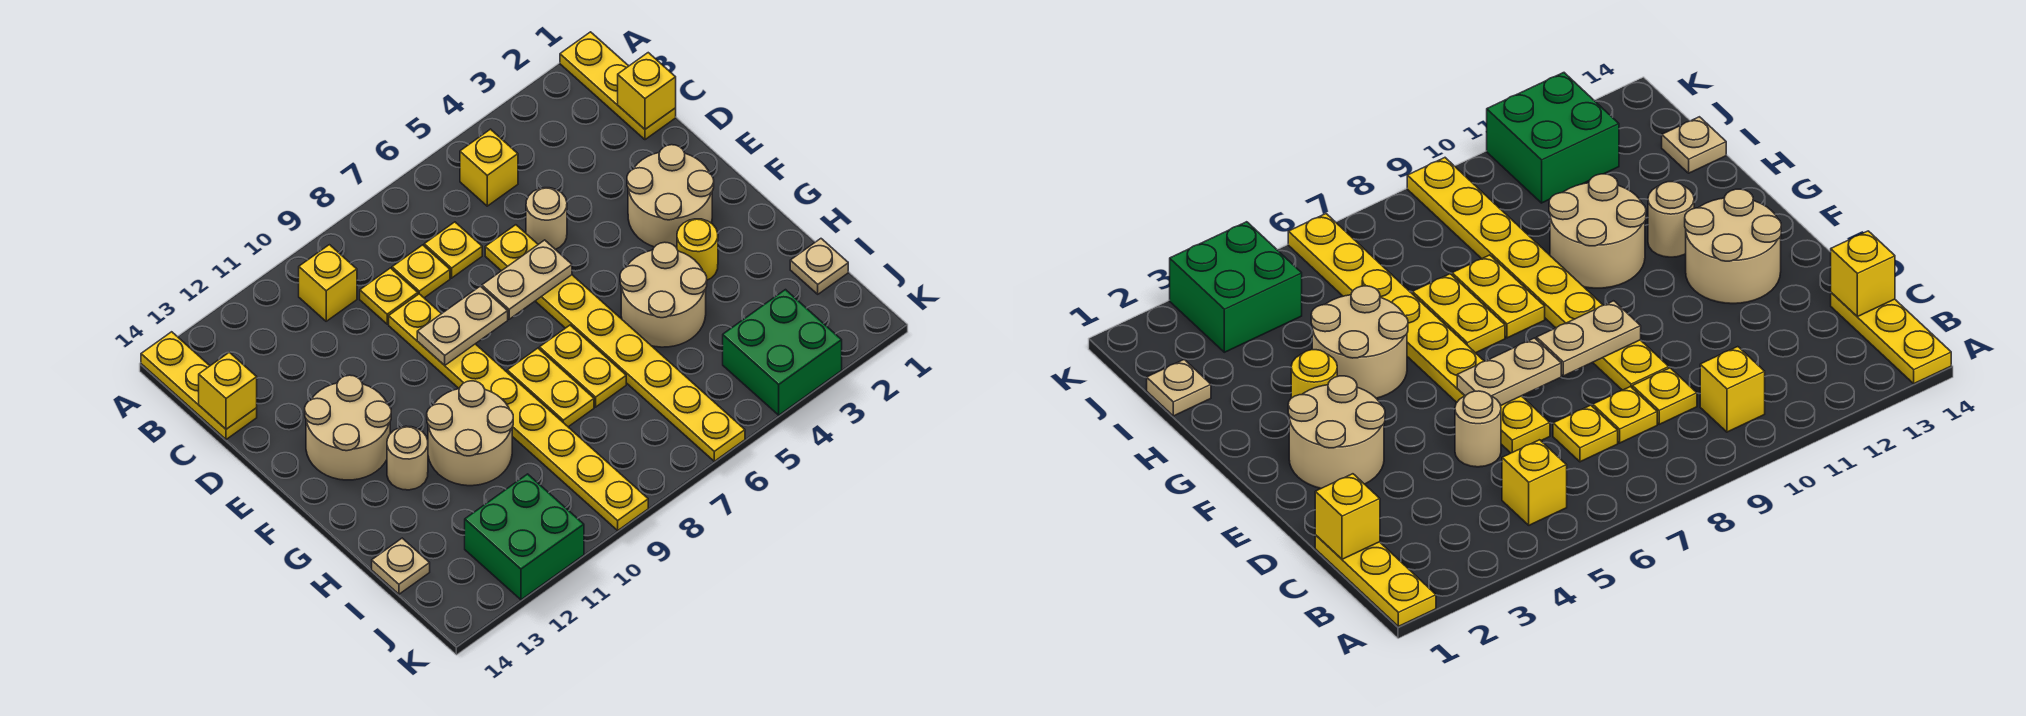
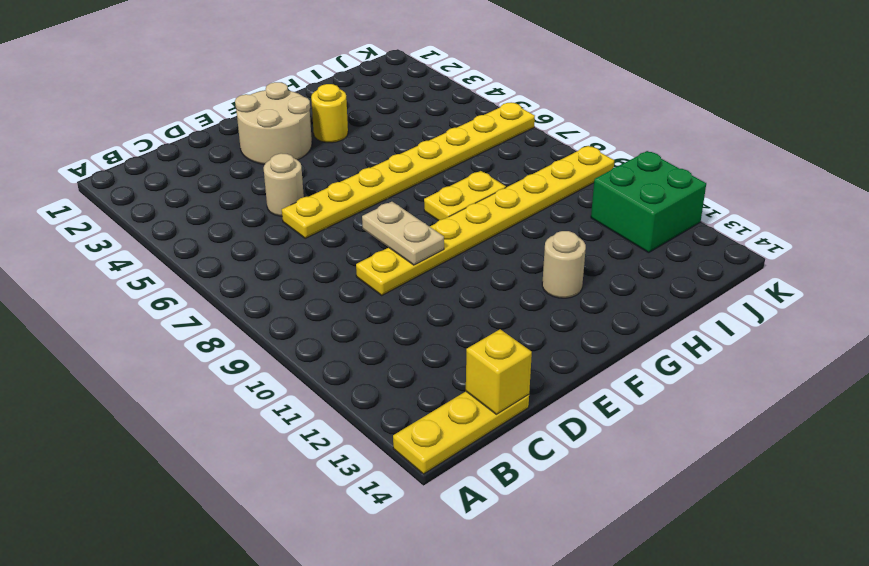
none -> yellow plate A1:C1 level 1
none -> yellow brick B5 level 1
none -> yellow brick B10 level 1

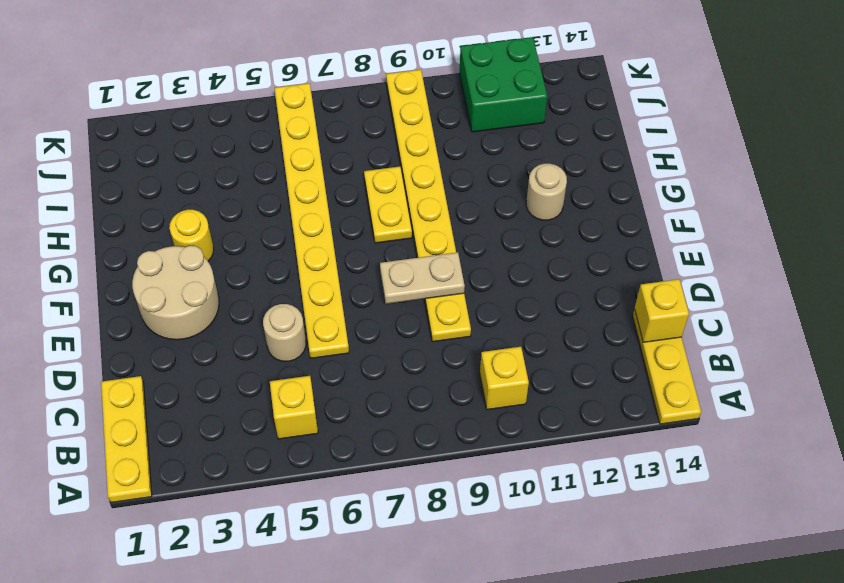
none -> yellow plate C7 level 1
none -> yellow plate C8 level 1
none -> yellow plate C9 level 1

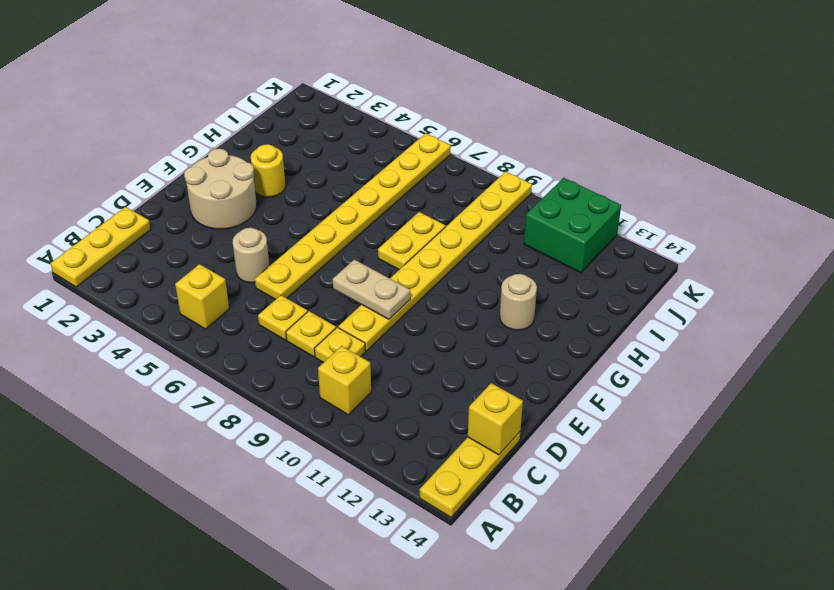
none -> tan round brick E12:F13 level 1
none -> tan round brick G4:H5 level 1
none -> yellow plate G7:H7 level 1

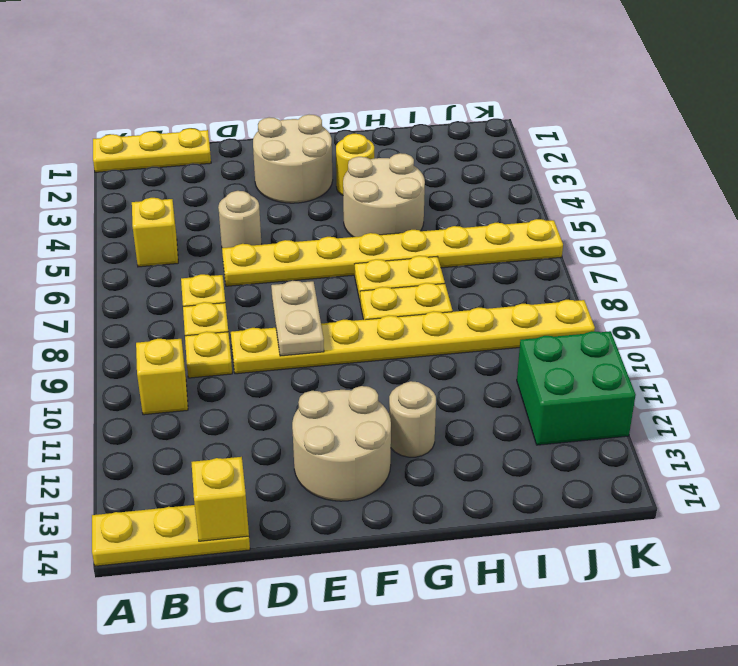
none -> tan round brick G10:H11 level 1
none -> tan plate I1 level 1
none -> tan plate I14 level 1

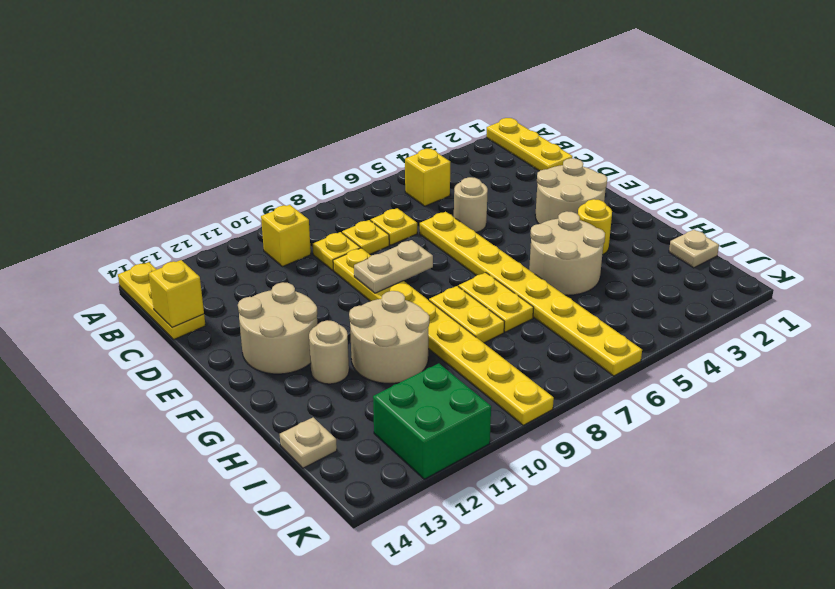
none -> green brick J3:K4 level 1
none -> yellow brick C1 level 2
none -> tan plate E6:E7 level 2

